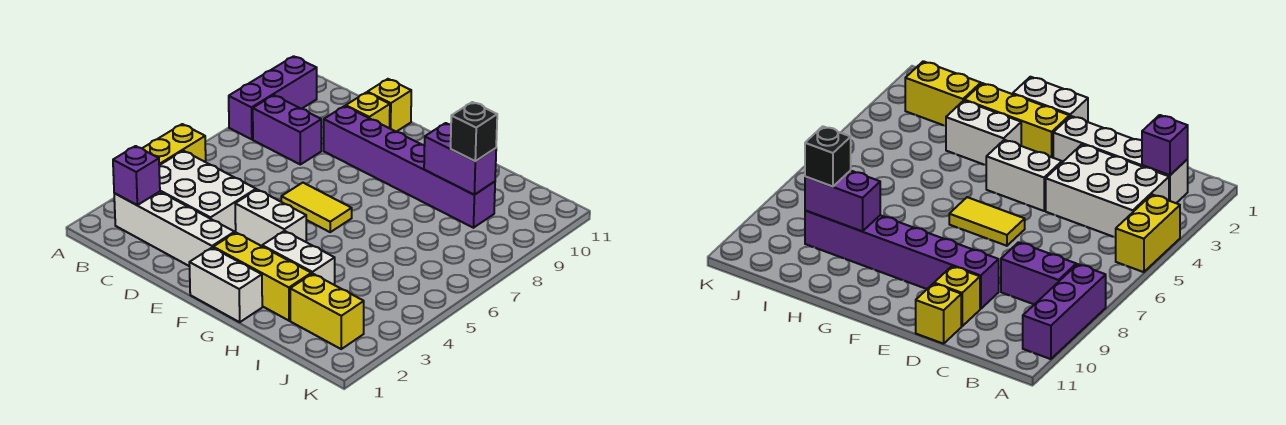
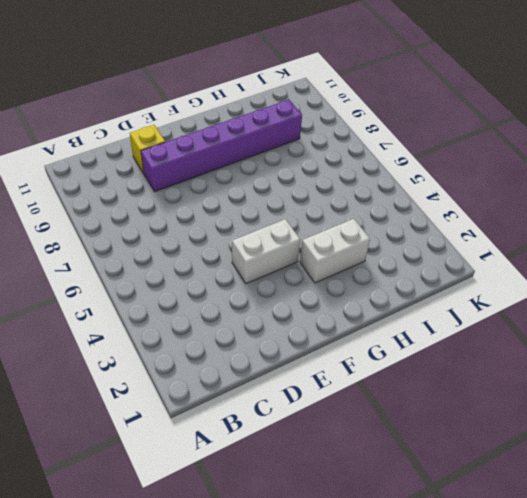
none -> yellow brick A4:A5 level 1
none -> purple brick A8:A10 level 1
none -> white brick B2:E2 level 1

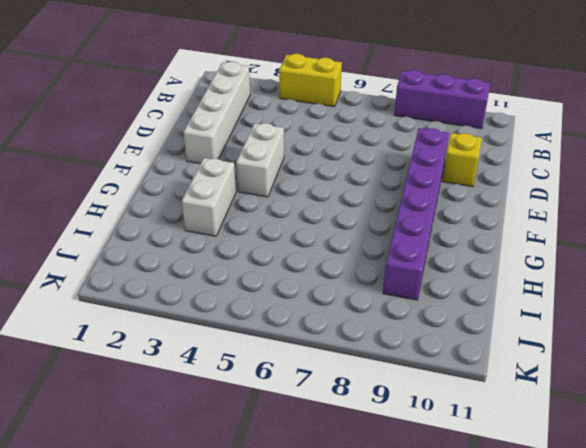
none -> white brick B3:D4 level 1
none -> purple brick B8:C8 level 1
none -> yellow brick D11 level 1

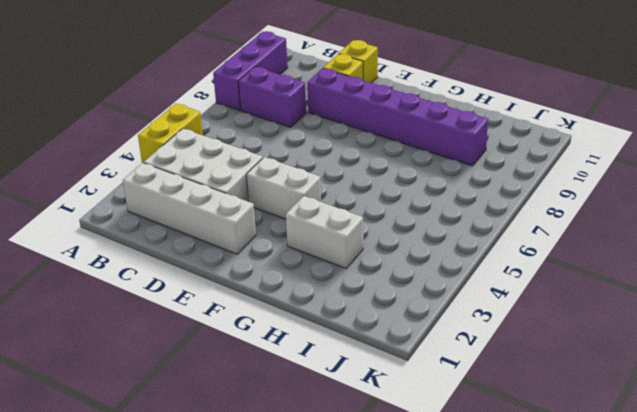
none -> yellow tile E6:F6 level 1
none -> white brick F1:G1 level 1
none -> yellow brick F2:H2 level 1

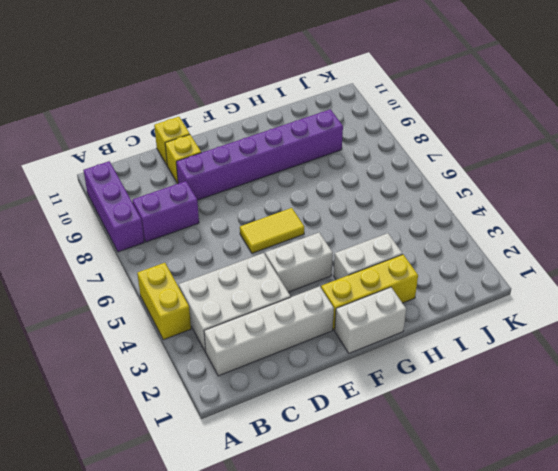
none -> yellow brick I2:J2 level 1
none -> purple brick B2 level 2
none -> purple brick H9:I9 level 2

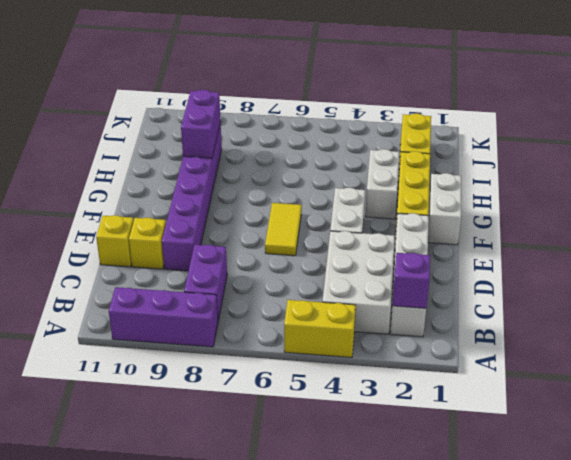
none -> black brick I9 level 3

